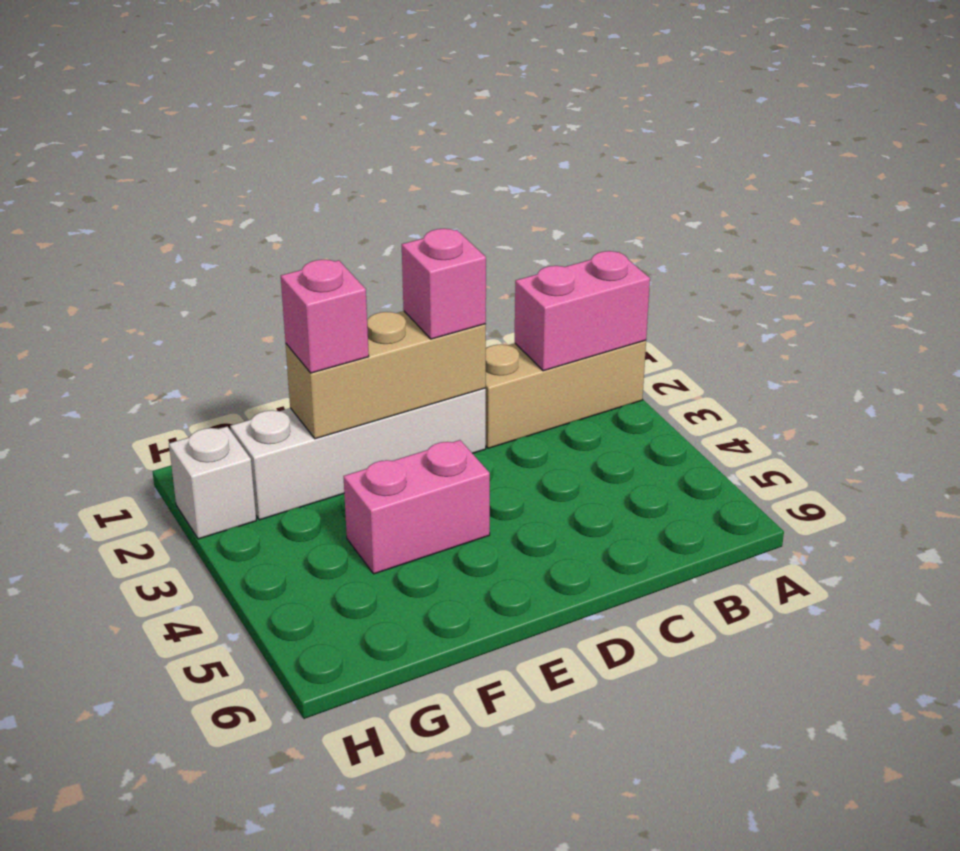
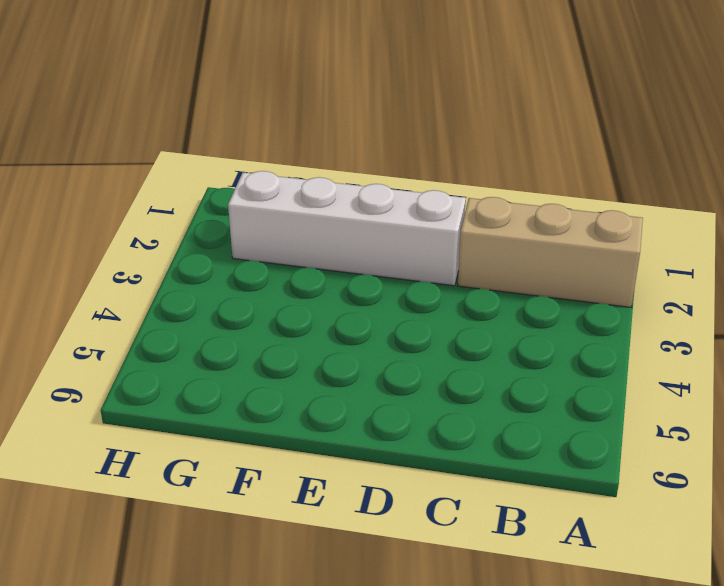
none -> pink brick E4:F4 level 1
none -> white brick H2 level 1

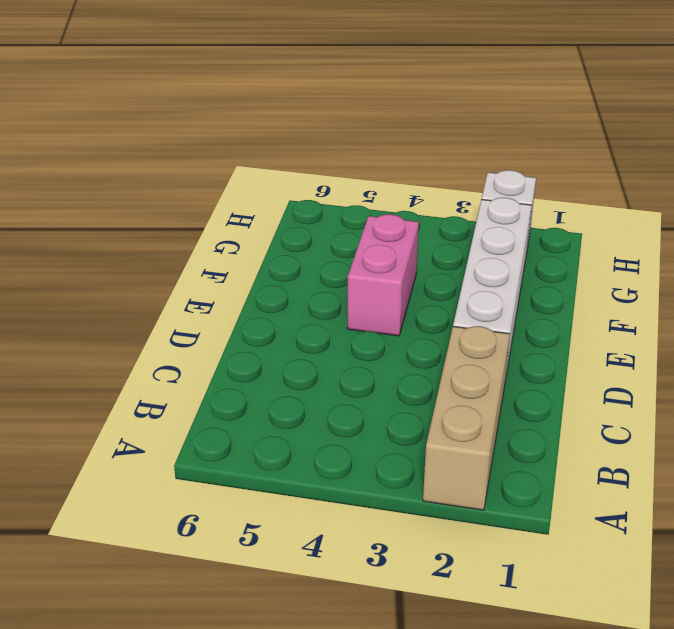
none -> pink brick A2:B2 level 2
none -> tan brick D2:F2 level 2

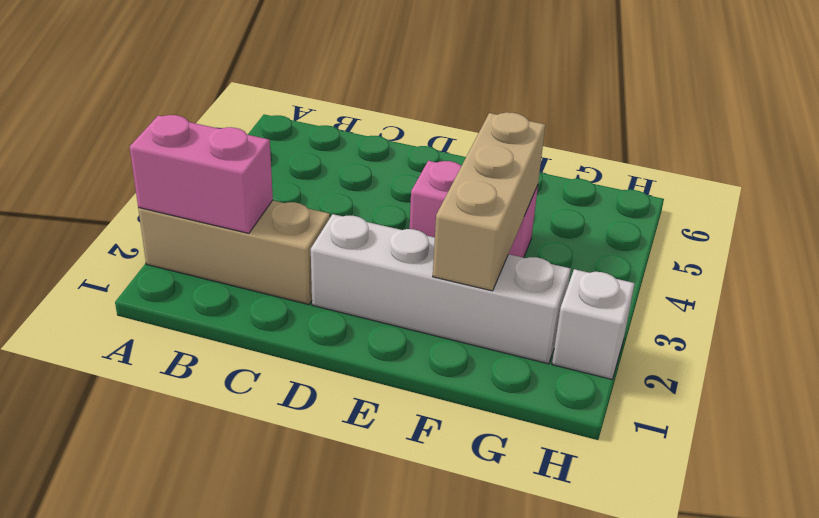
tan brick F2:F4 level 2 -> tan brick D2:F2 level 2
none -> pink brick D2 level 3
none -> pink brick F2 level 3

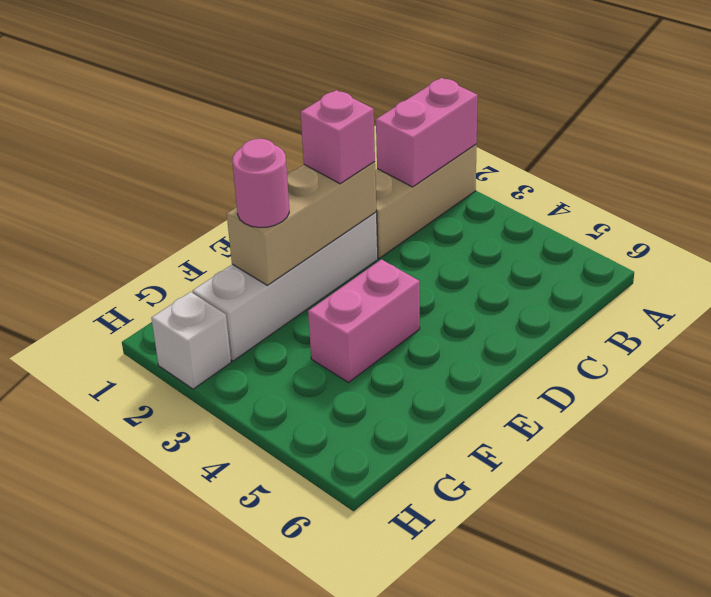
pink round brick F2 level 3 -> pink brick F2 level 3

